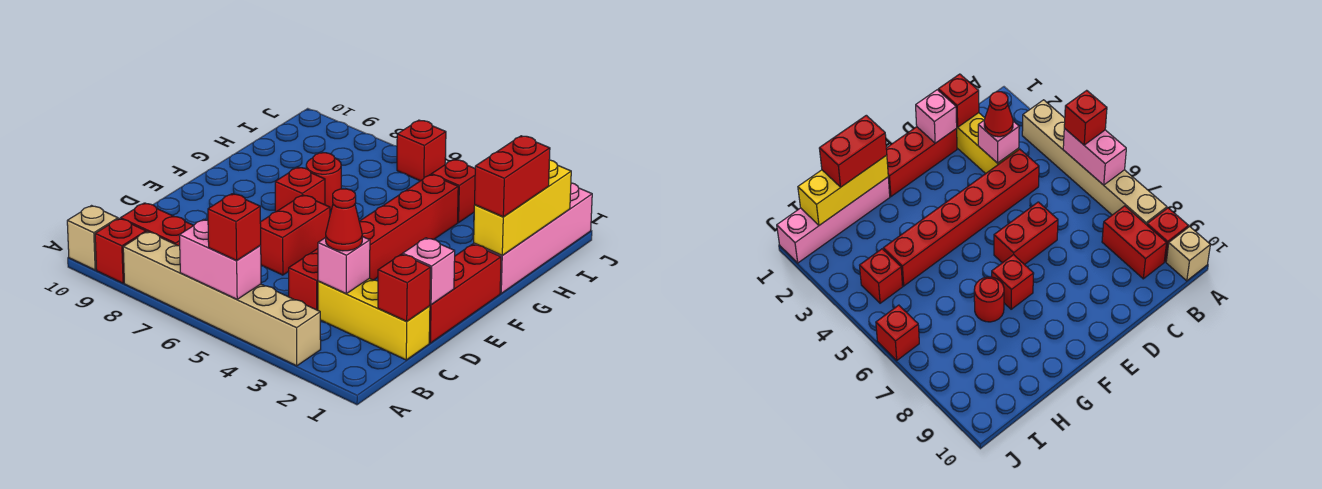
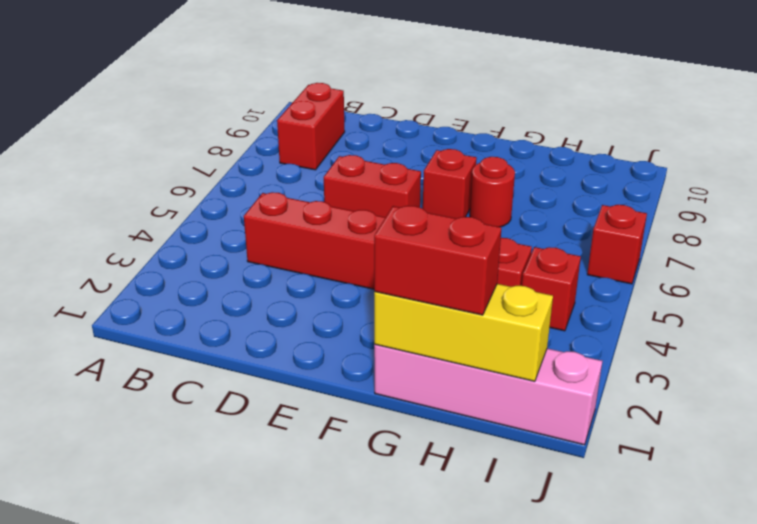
none -> tan brick A3:A8 level 1
none -> red brick A9 level 1
none -> tan brick A10 level 1

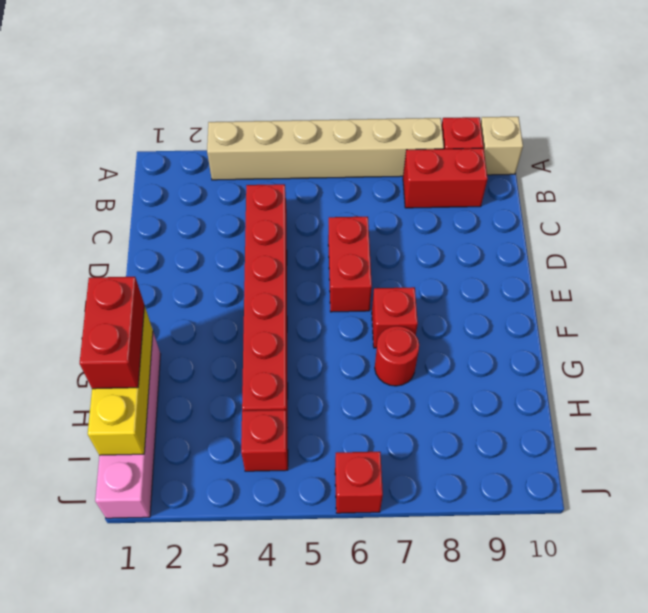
none -> yellow brick C1:C3 level 1
none -> red brick D1:F1 level 1
none -> pink brick A5:A6 level 2

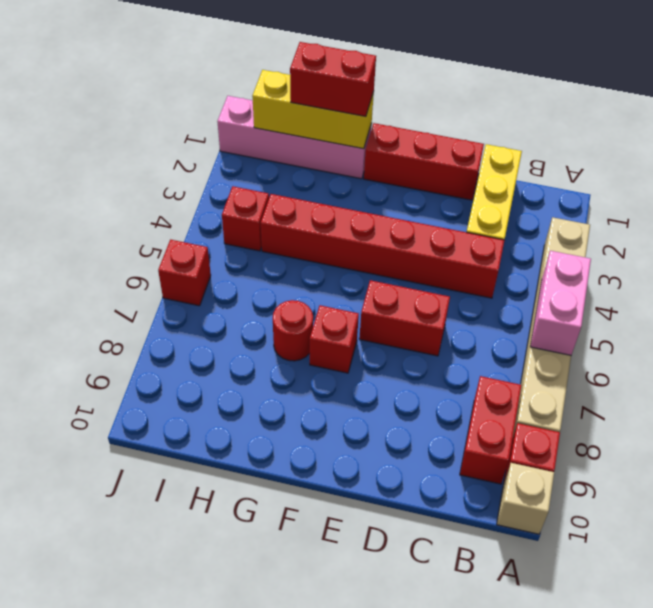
none -> red brick C1 level 2
none -> pink brick C3 level 2
none -> pink brick D1 level 2

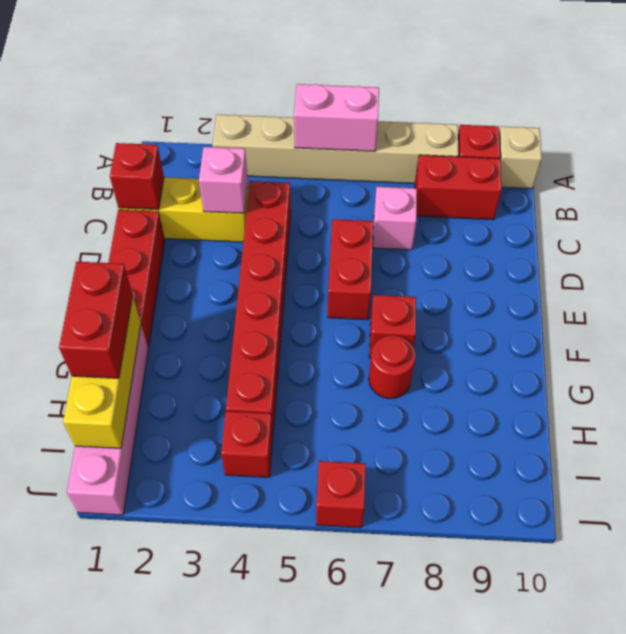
pink brick C7 level 1 -> pink brick D1 level 2
none -> red brick A5 level 3
none -> red cone C3 level 3

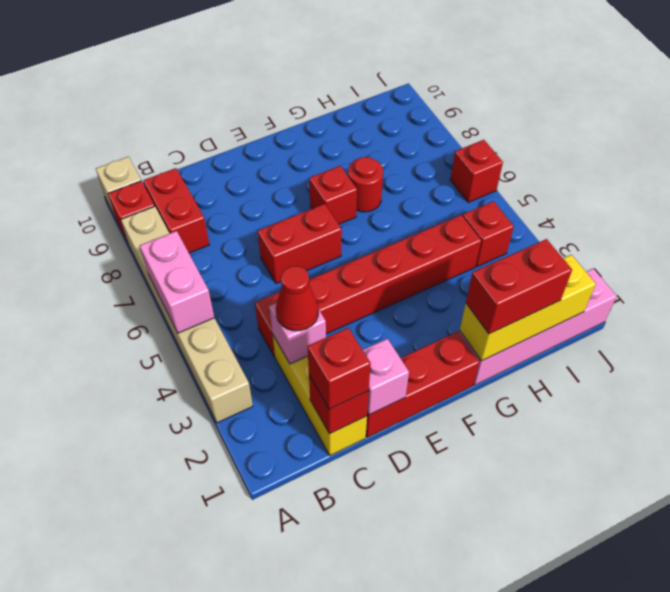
red brick C1 level 3 -> red brick A5 level 3

